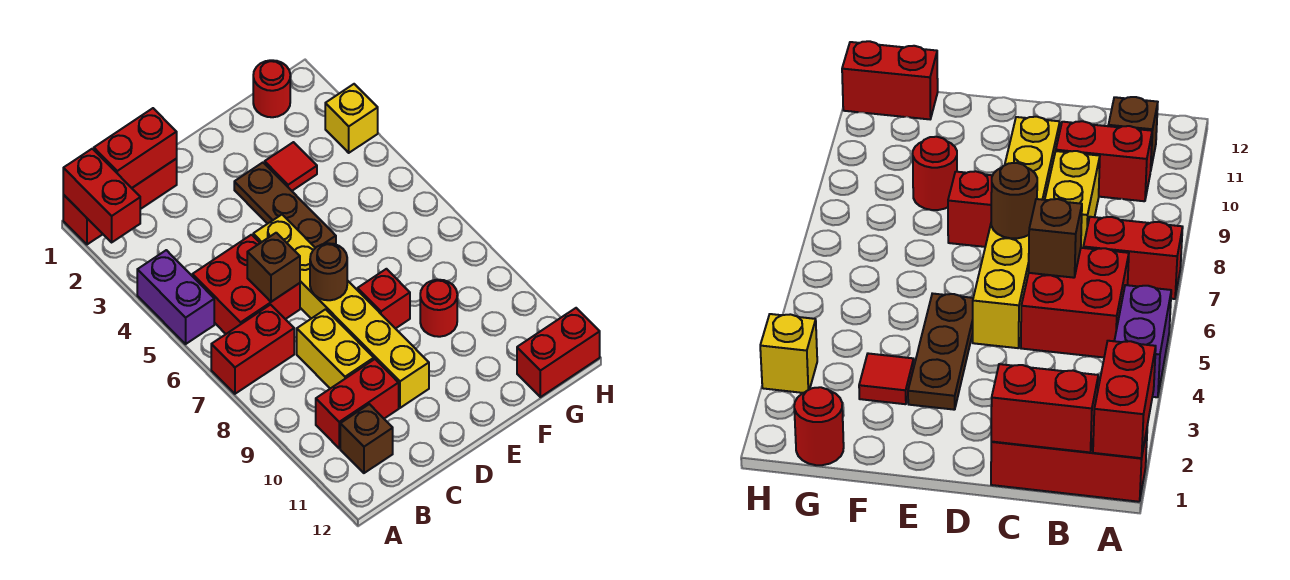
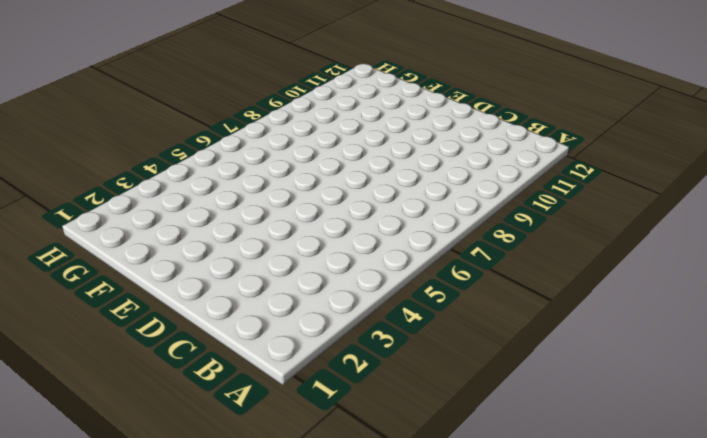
none -> red brick A1:C1 level 1
none -> purple brick A4:A5 level 1
none -> red brick A7:B7 level 1

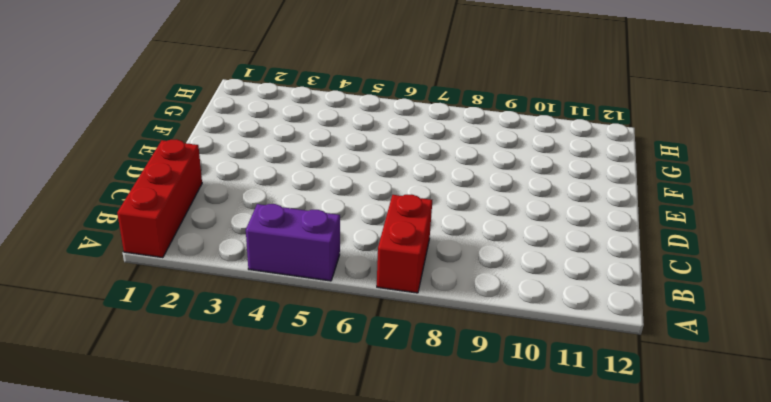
none -> red brick B5:C6 level 1
none -> red brick B10:C10 level 1
none -> brown brick B11 level 1

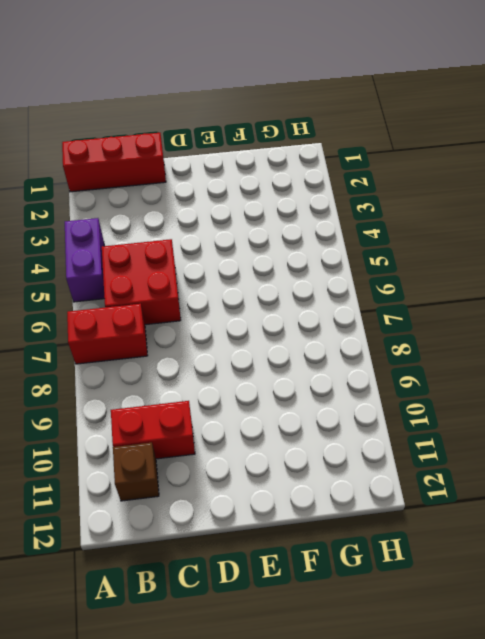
none -> yellow brick C8:C9 level 1
none -> yellow brick D5:D10 level 1
none -> brown plate E3:E5 level 1

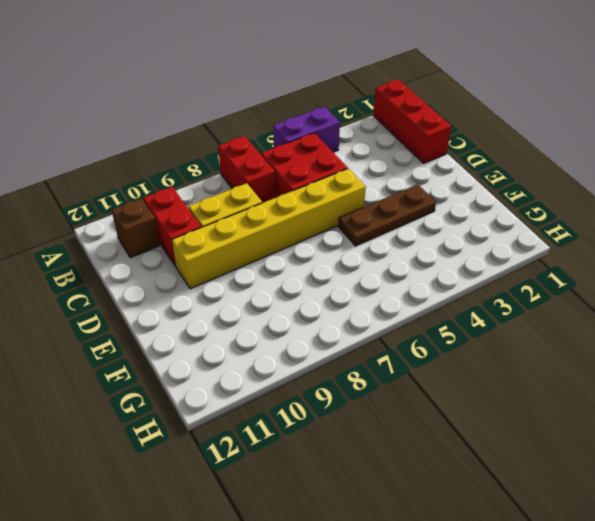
none -> red brick E8 level 1
none -> red tile F3 level 1
none -> red round brick F9 level 1

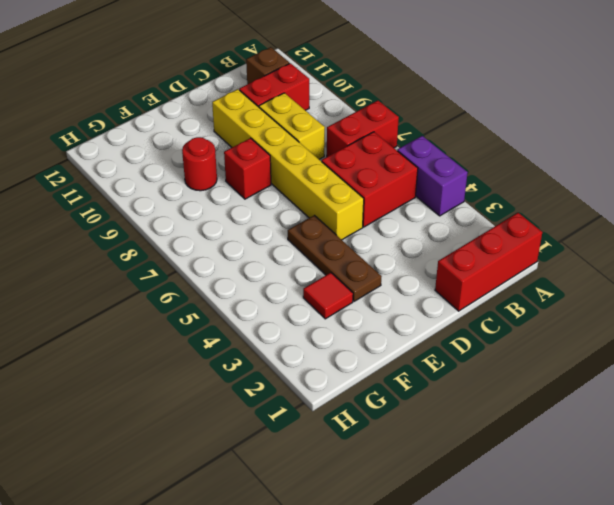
none -> red round brick G1 level 1
none -> red brick G12:H12 level 1
none -> yellow brick H3 level 1

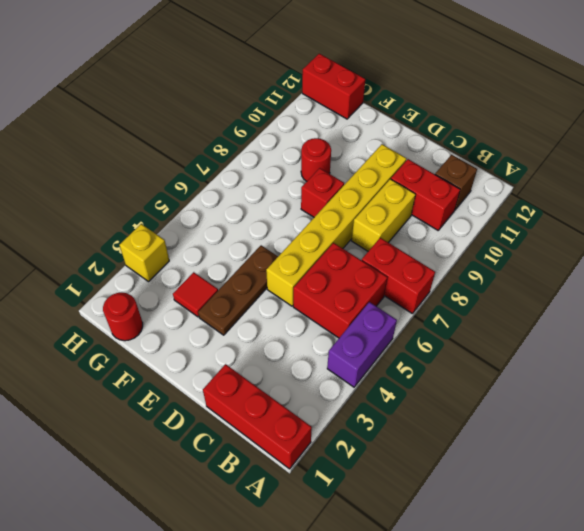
none -> red brick A1:A2 level 2
none -> red brick B1:C1 level 2
none -> brown brick C6 level 2

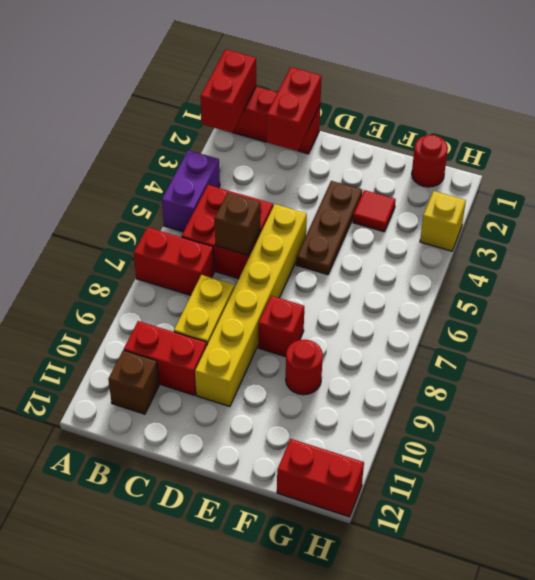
red brick C1:C2 level 2 -> red brick B1:C1 level 2
none -> brown round brick D7 level 2

